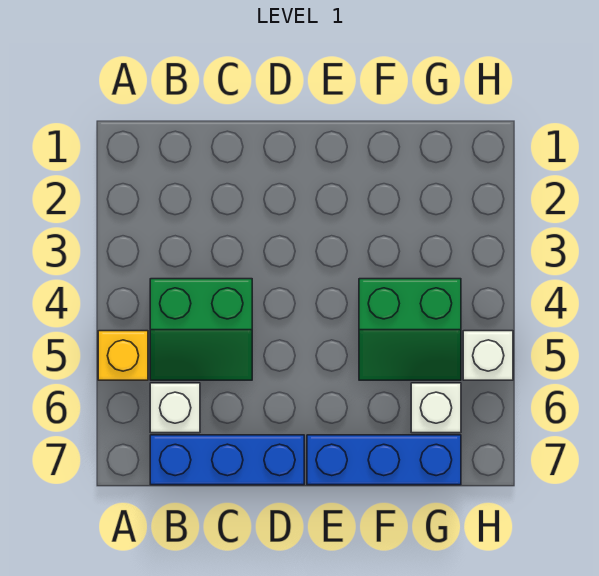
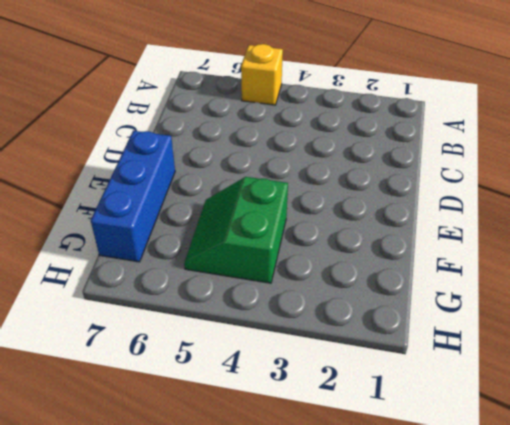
none -> green slope B4:C5 level 1 top 4
none -> white brick B6 level 1

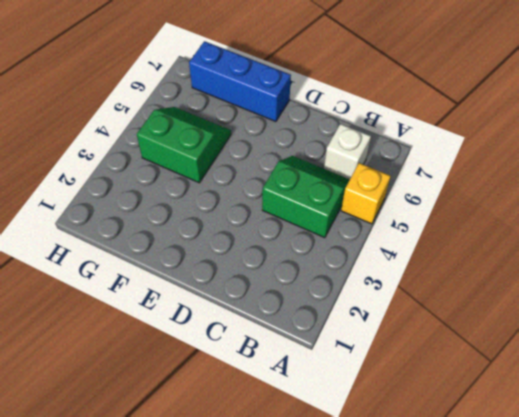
none -> blue brick B7:D7 level 1
none -> white brick G6 level 1

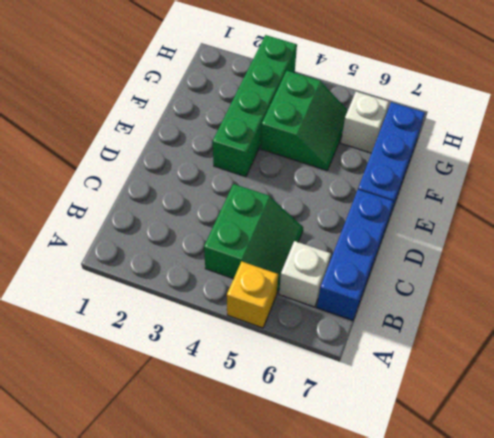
green brick E3:H3 level 1 -> none
none -> white brick H5 level 1

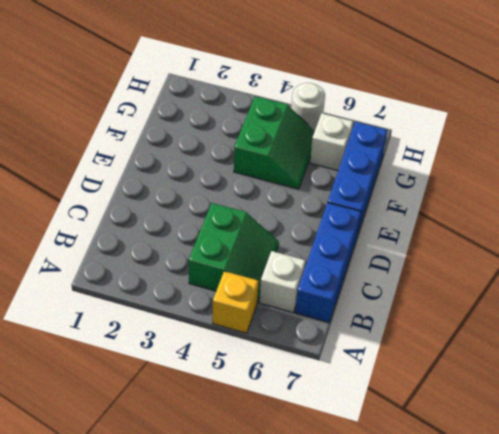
white round brick H5 level 1 -> white brick H5 level 1

